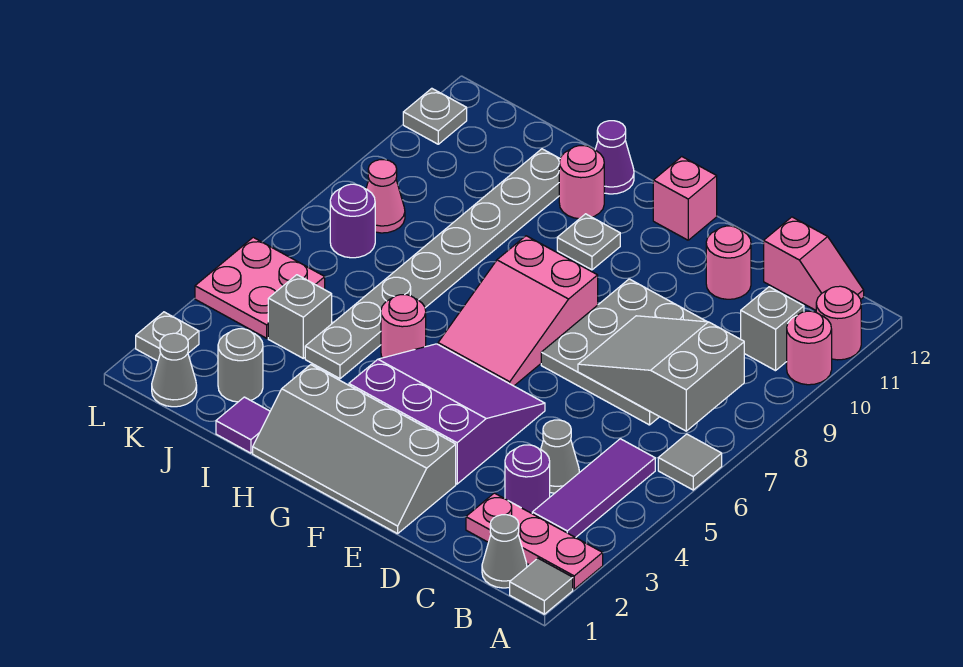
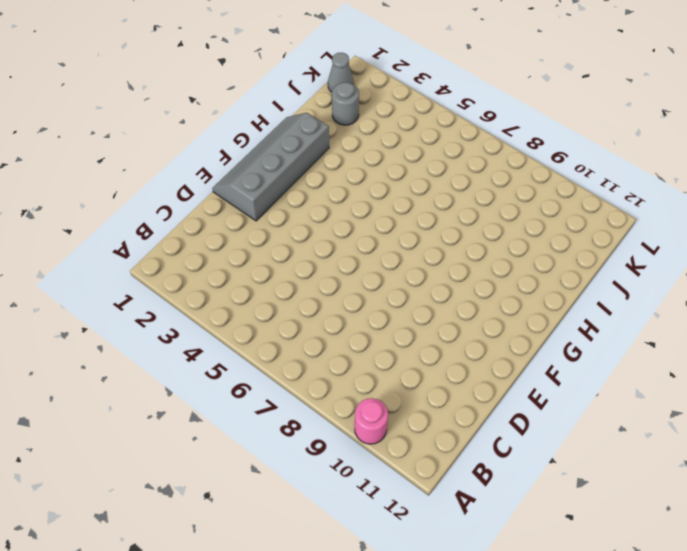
none -> grey tile A1 level 1
none -> pink plate A2:C2 level 1
none -> grey tile A6 level 1
none -> pink round brick A11 level 1

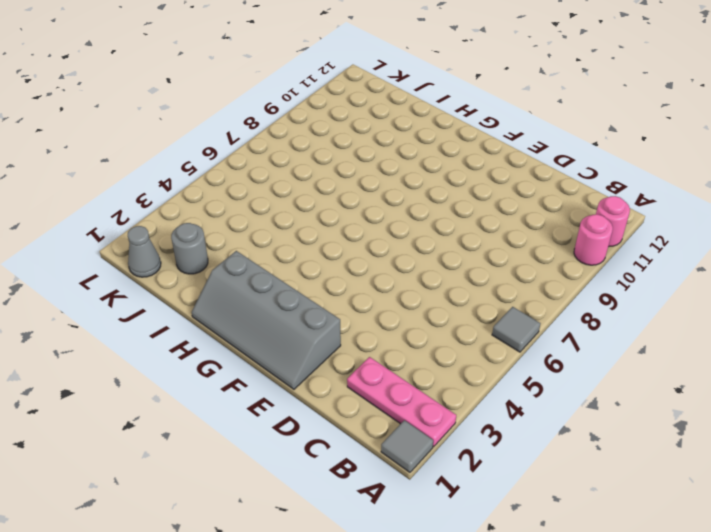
none -> grey cone B1 level 1
none -> purple tile B3:B5 level 1
none -> grey brick B10 level 1
none -> pink slope B12:C12 level 1 top C

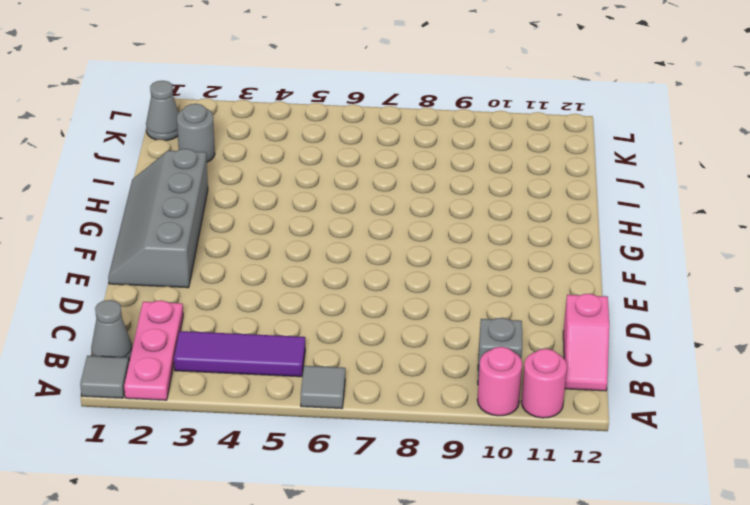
none -> purple round brick C3 level 1
none -> grey cone C4 level 1
none -> grey plate C7:E9 level 1
none -> pink round brick D11 level 1

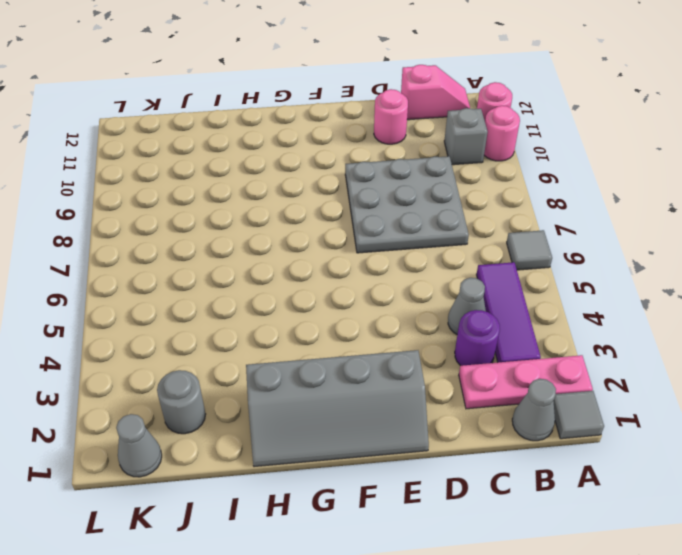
none -> purple slope E3:G5 level 1 top 3
none -> pink slope F6:G8 level 1 top 8
none -> pink brick F12 level 1
none -> grey plate G10 level 1

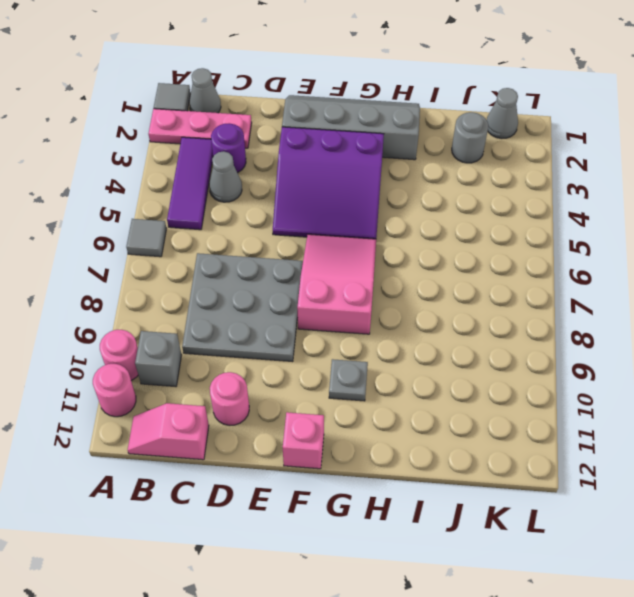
none -> pink round brick H5 level 1
none -> pink round brick H11 level 1
none -> purple cone H12 level 1
none -> purple tile I1 level 1

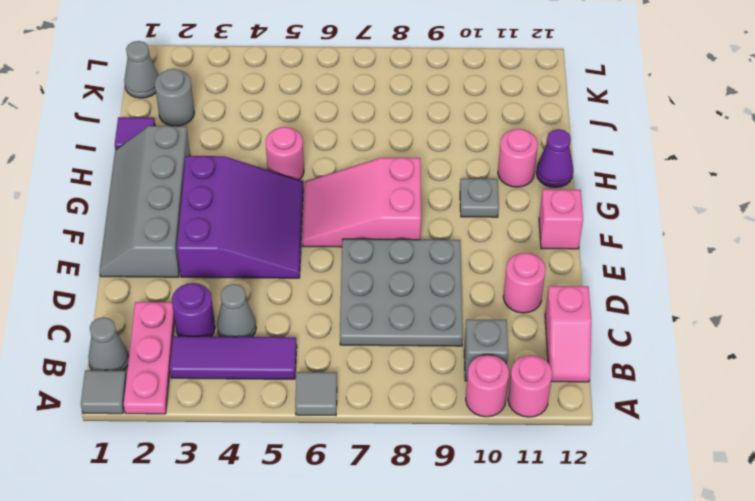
none -> grey plate I4:I11 level 1
none -> grey brick J4 level 1
none -> pink plate K4:L5 level 1
none -> purple round brick K7 level 1

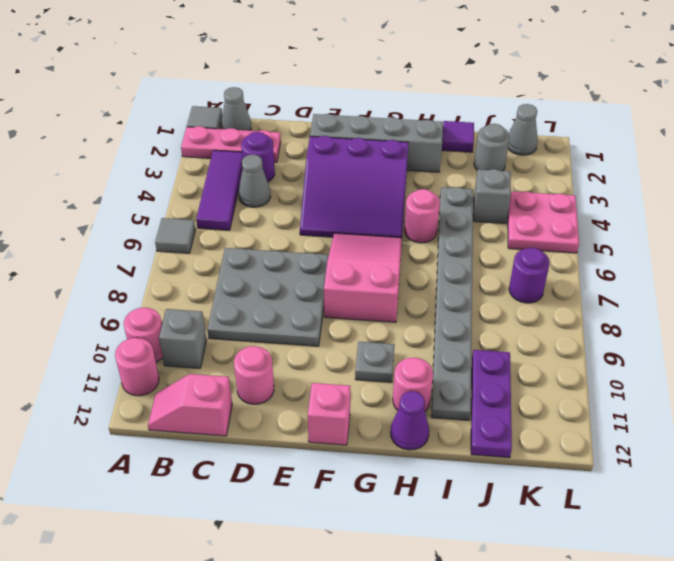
purple plate J10:J12 level 1 -> none
none -> pink cone K8 level 1
none -> grey plate L2 level 1
none -> grey plate L11 level 1
none -> grey slope B7:D8 level 2 top B

